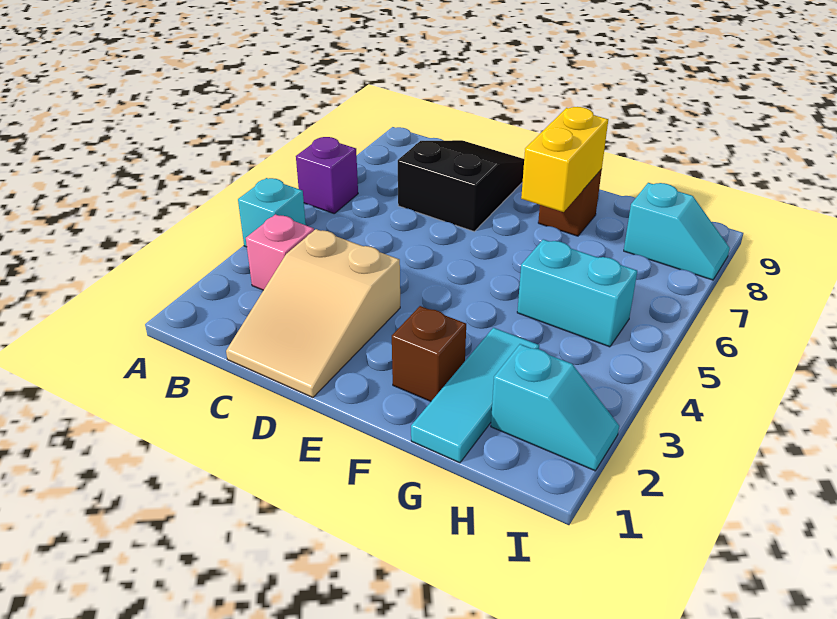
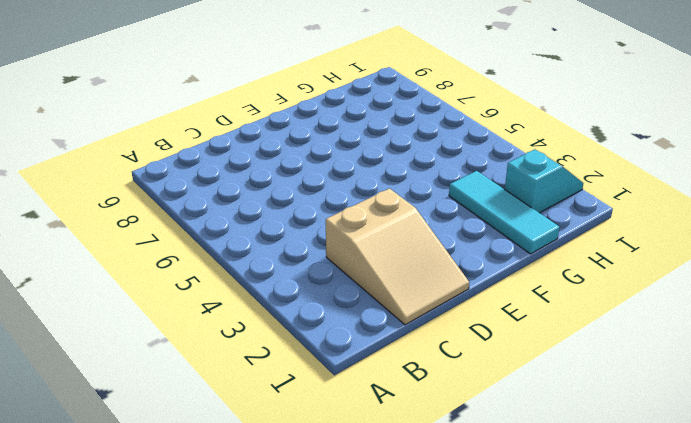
none -> cyan brick A4 level 1
none -> purple brick A6 level 1
none -> pink brick B3 level 1

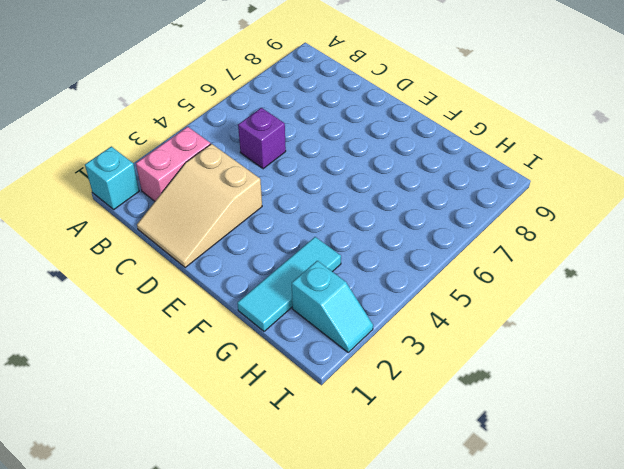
cyan brick A1 level 1 -> cyan brick A4 level 1
pink brick B2:B3 level 1 -> pink brick B3 level 1
purple brick C5 level 1 -> purple brick A6 level 1
none -> black slope C7:D9 level 1 top 7
none -> brown brick F2 level 1
none -> brown brick F8 level 1

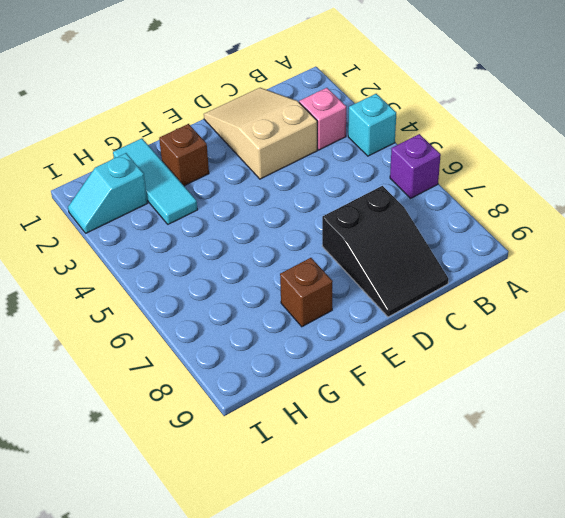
none -> cyan brick G5:H5 level 1
none -> cyan slope H8:I8 level 1 top H
none -> yellow brick F7:F8 level 2

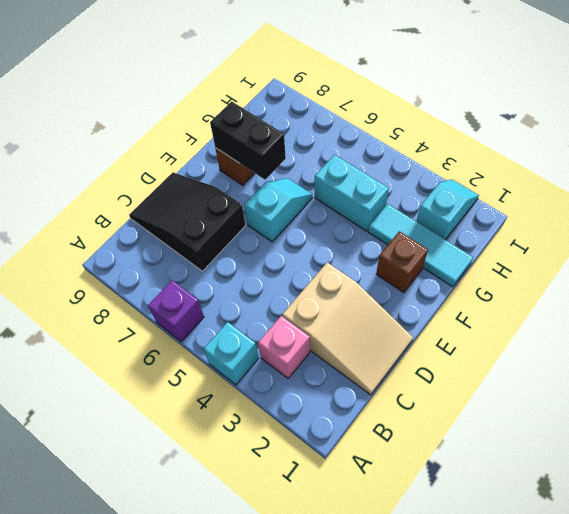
cyan slope E6:F6 level 1 top E -> cyan slope H8:I8 level 1 top H
black brick F7:F8 level 2 -> yellow brick F7:F8 level 2
cyan brick G4:G5 level 1 -> cyan brick G5:H5 level 1

